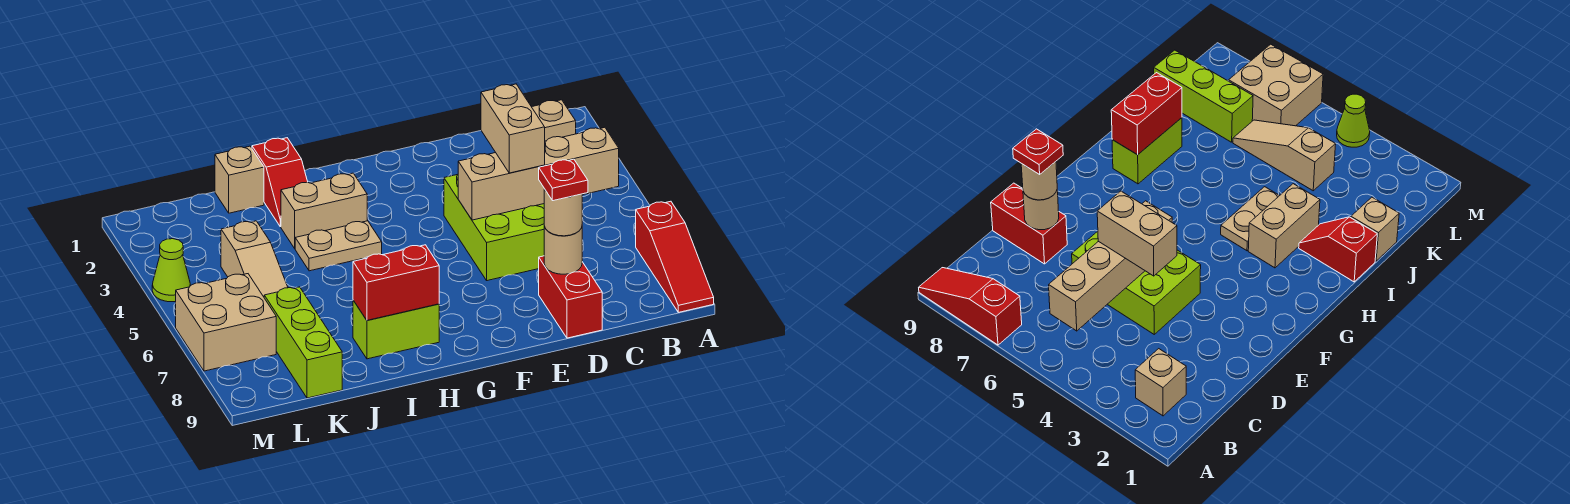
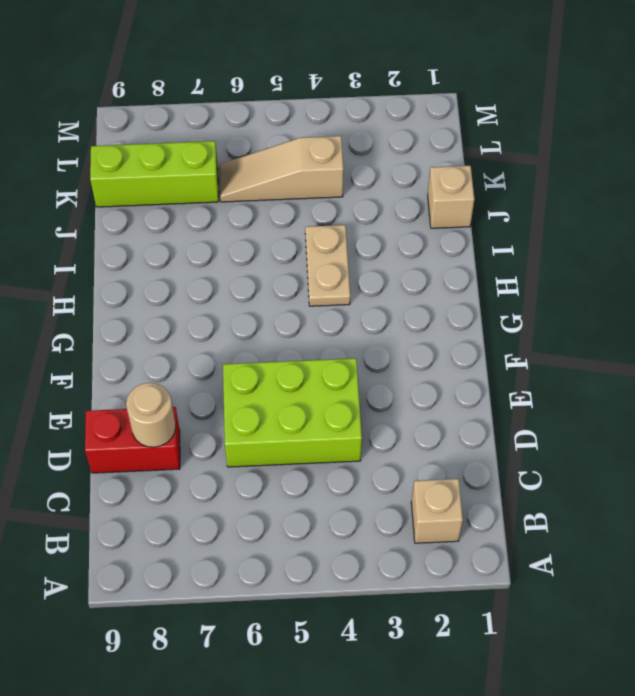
none -> red slope A7:A9 level 1 top 7
none -> tan brick H3:I3 level 1
none -> lime brick H8:I8 level 1

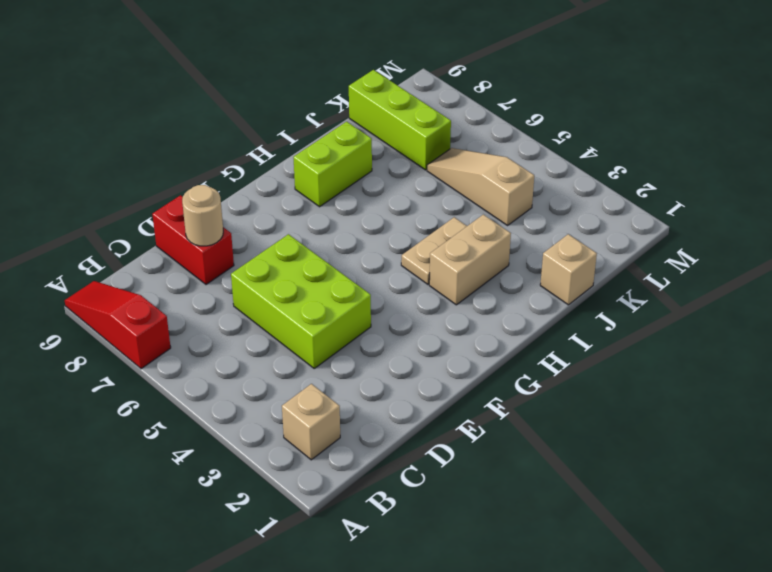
none -> red slope I1:I2 level 1 top 1
none -> tan brick L6:M7 level 1
none -> lime cone M4 level 1

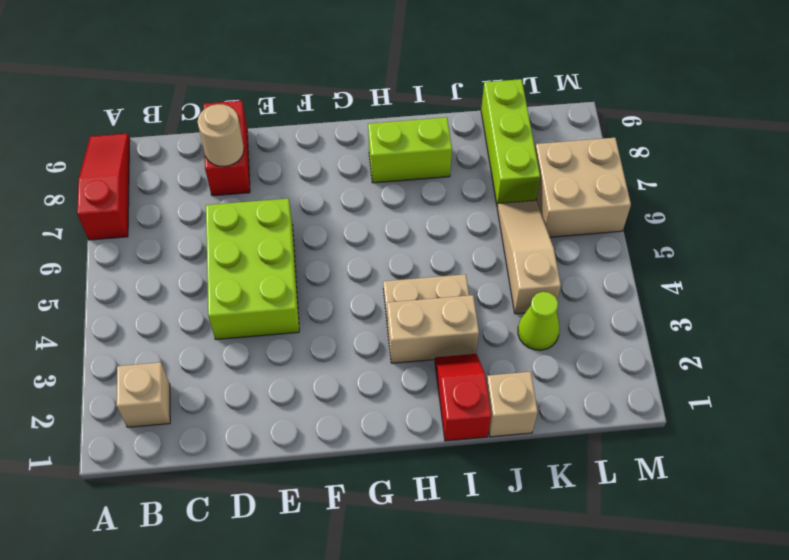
lime cone K3 level 1 -> lime cone M4 level 1
none -> tan brick B5:E5 level 2
none -> red brick H8:I8 level 2
none -> tan brick D4:D5 level 3

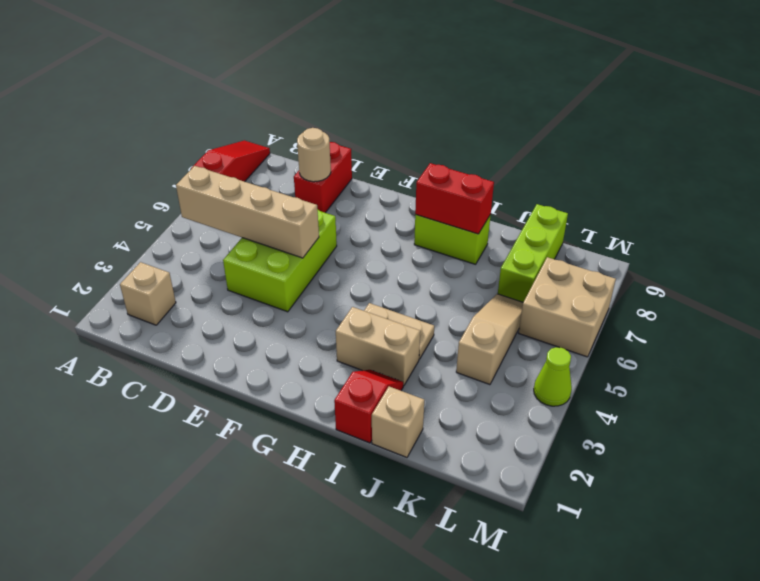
none -> tan brick D4:D5 level 3
none -> tan round brick D8 level 3
none -> red plate D8 level 4

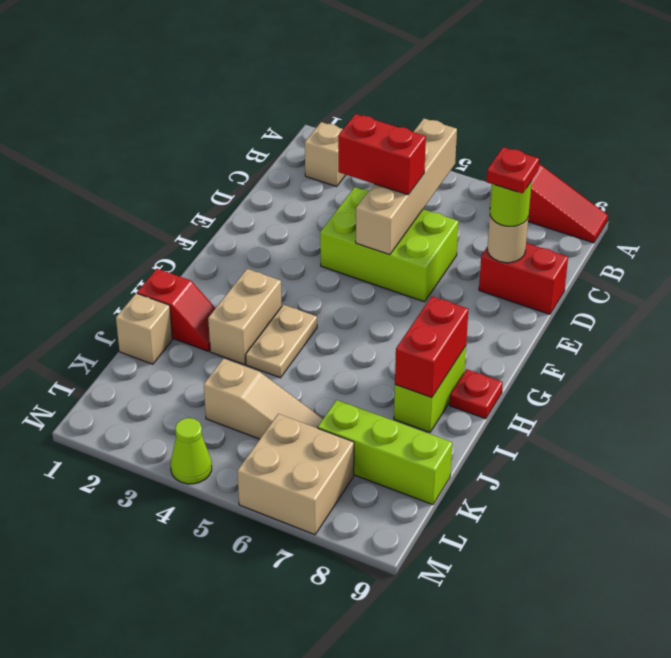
red brick D4:D5 level 3 -> tan brick D4:D5 level 3
lime round brick D8 level 3 -> tan round brick D8 level 3
red plate H9 level 1 -> none

